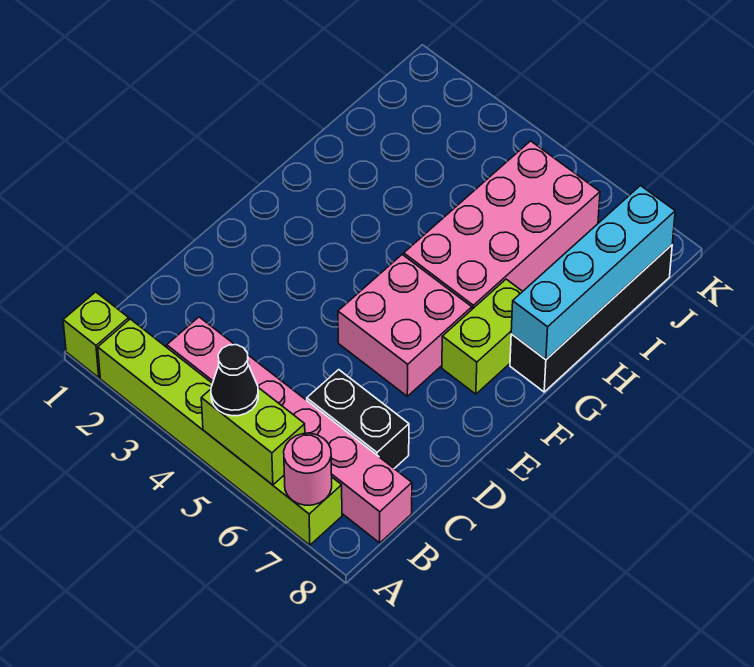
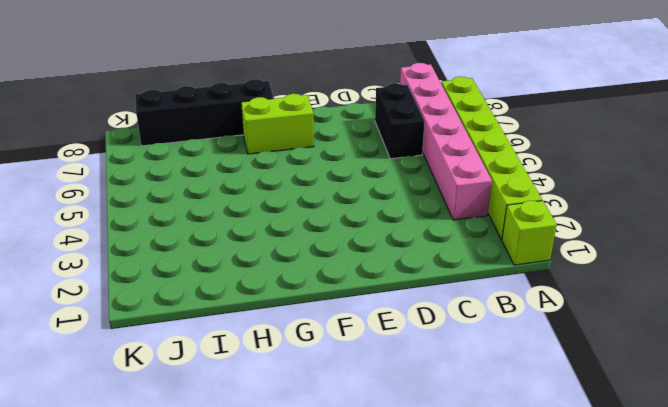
none -> pink brick E5:F6 level 1
none -> pink brick G5:J6 level 1
none -> lime brick A5:A6 level 2

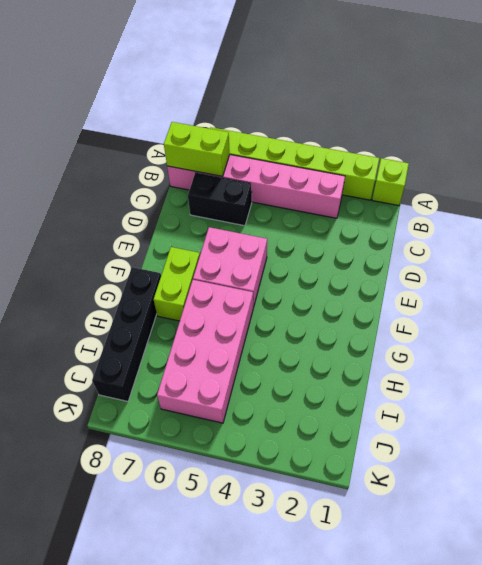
lime brick B7:B8 level 2 -> lime brick A5:A6 level 2
none -> pink round brick A7 level 2
none -> cyan brick G8:J8 level 2
none -> black cone A5 level 3

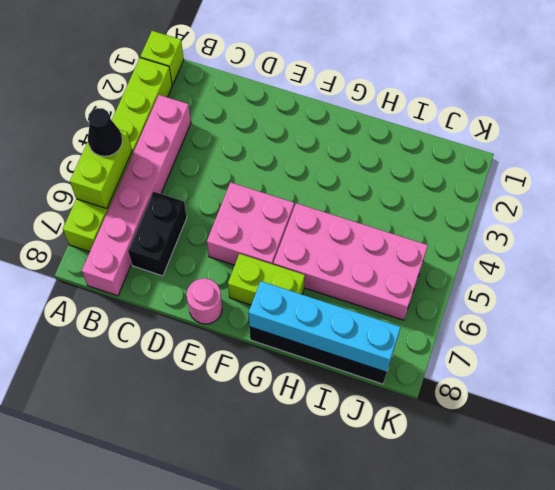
pink round brick E8 level 1 -> pink round brick A7 level 2

